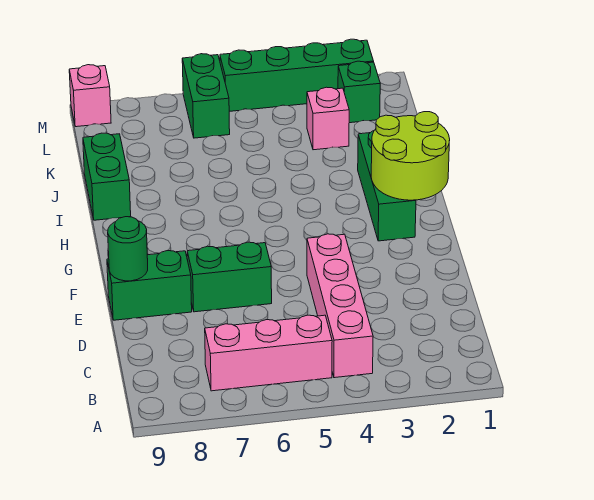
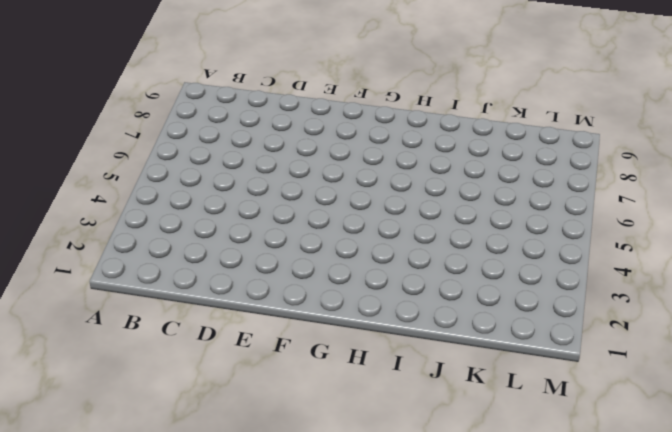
none -> pink brick B4:E4 level 1
none -> pink brick B5:B7 level 1
none -> green brick E6:E7 level 1

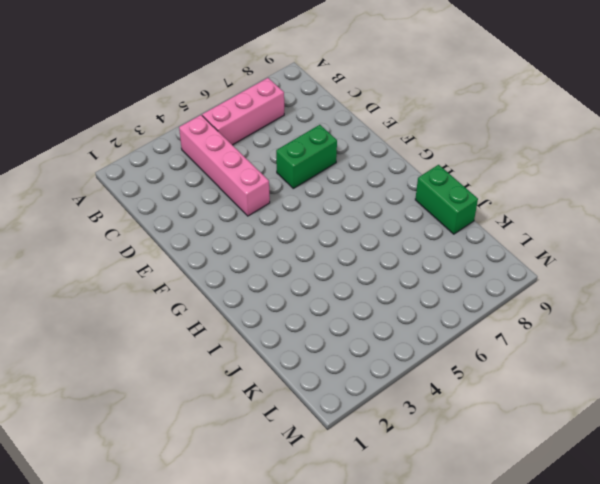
none -> green brick E8:E9 level 1
none -> green brick G2:I2 level 1
none -> pink brick K3 level 1

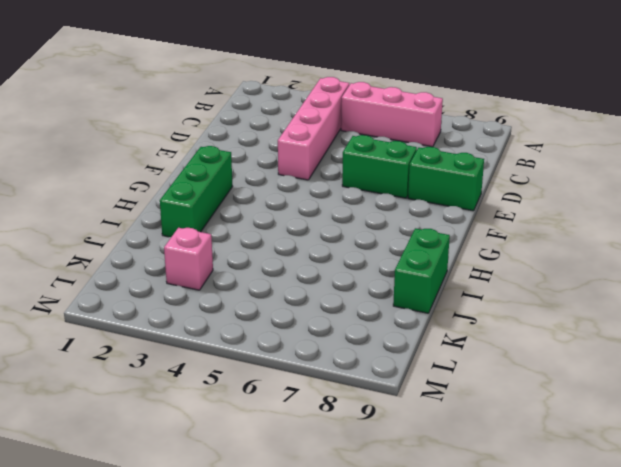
none -> green brick L2 level 1
none -> green brick L6:M6 level 1
none -> green brick M2:M5 level 1

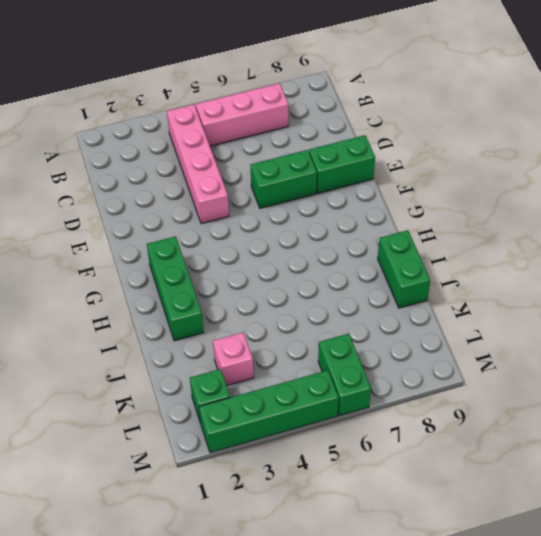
none -> pink brick M9 level 1
none -> green round brick E9 level 2
none -> lime round brick G1:H2 level 2

